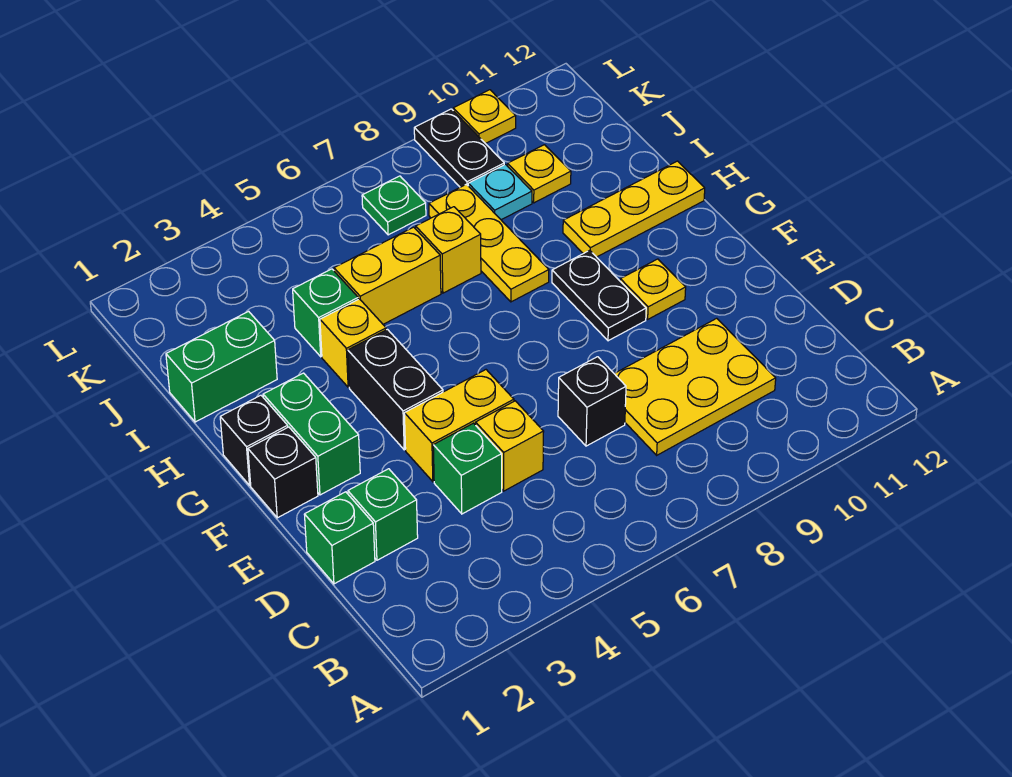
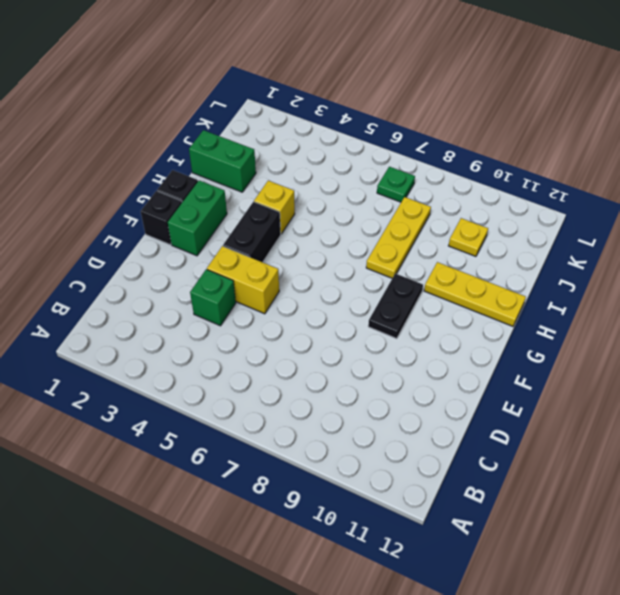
none -> yellow plate C8:D10 level 1
none -> green brick D1 level 1
none -> green brick D2 level 1

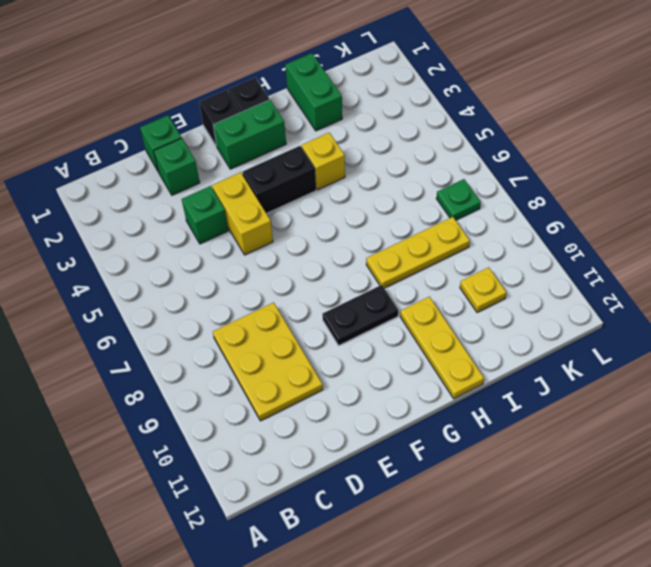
none -> yellow brick D5 level 1
none -> black brick D7 level 1
none -> yellow plate F10 level 1

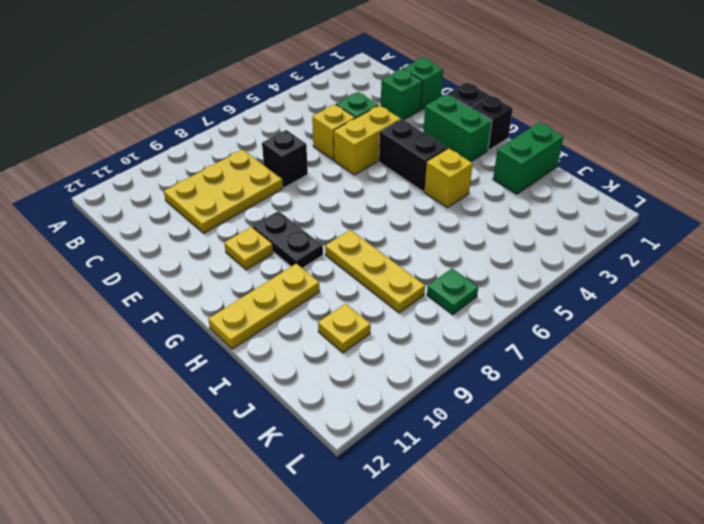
none -> green brick I4 level 1
none -> yellow brick I5:I6 level 1
none -> yellow brick I7 level 1

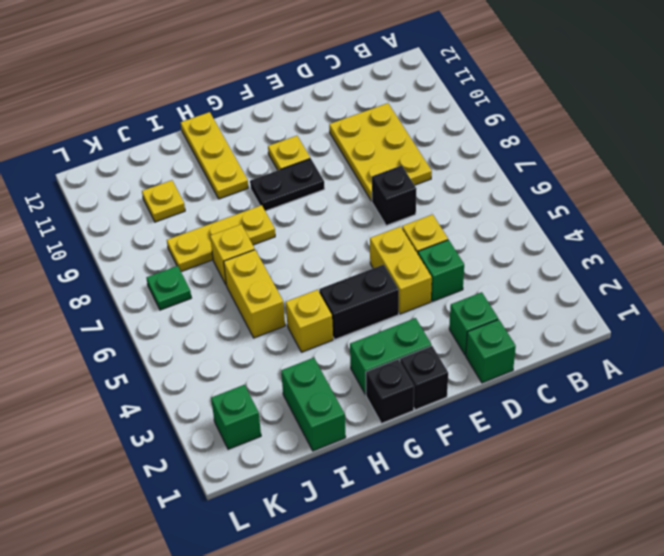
green brick K2 level 1 -> green brick I4 level 1
none -> cyan plate J9 level 1
none -> black plate K9:L9 level 1
none -> yellow plate L10 level 1

